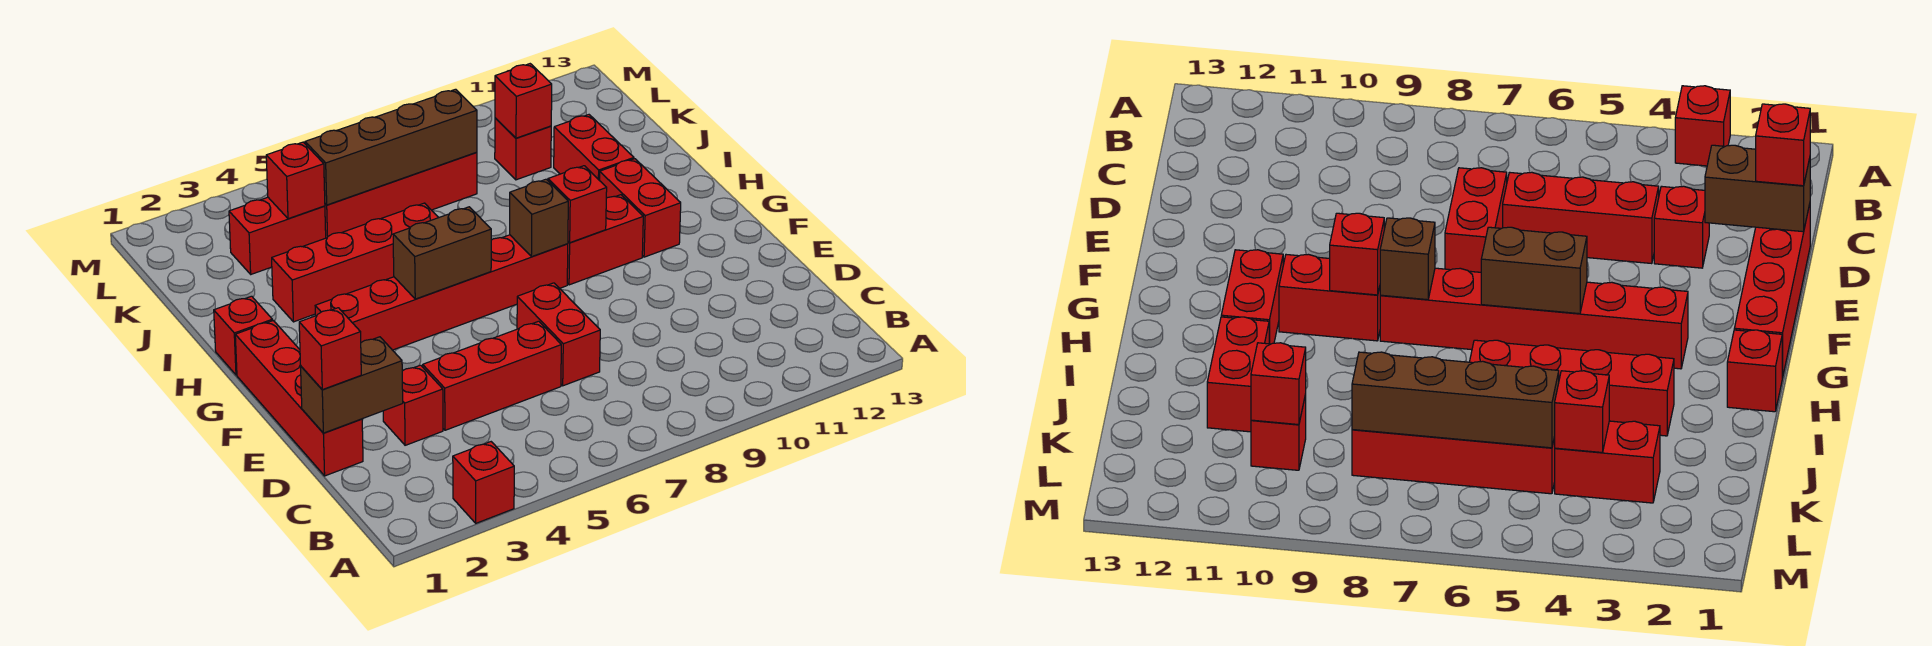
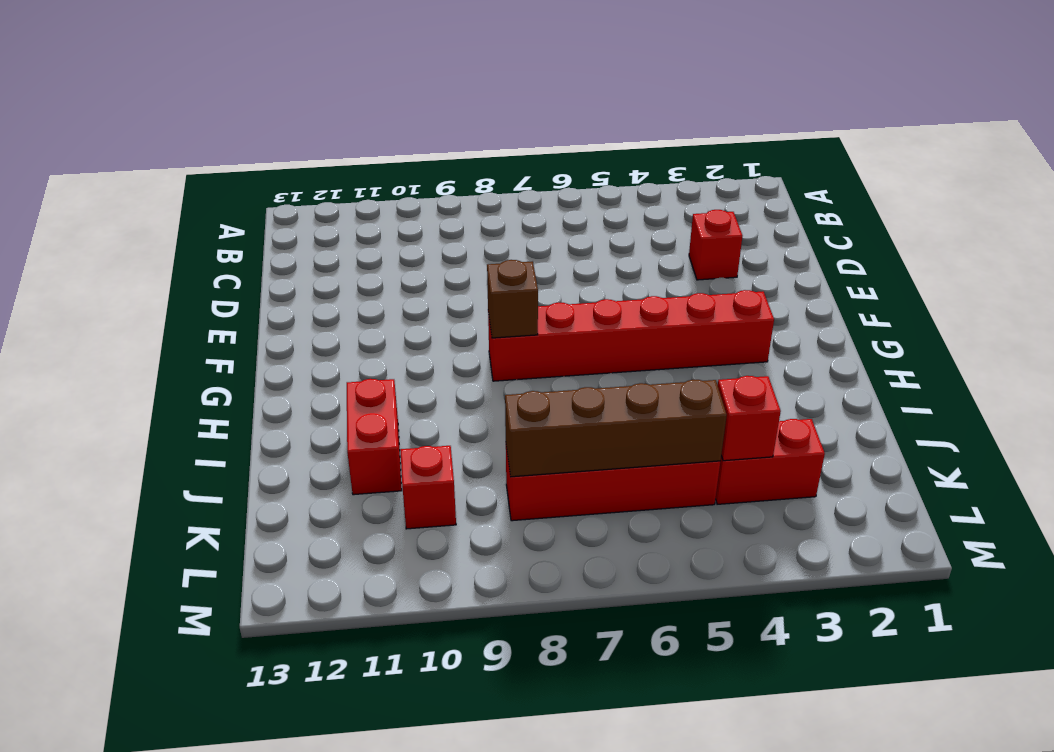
none -> red brick A3 level 1
none -> red brick D1:G1 level 1
none -> red brick D4:D6 level 1

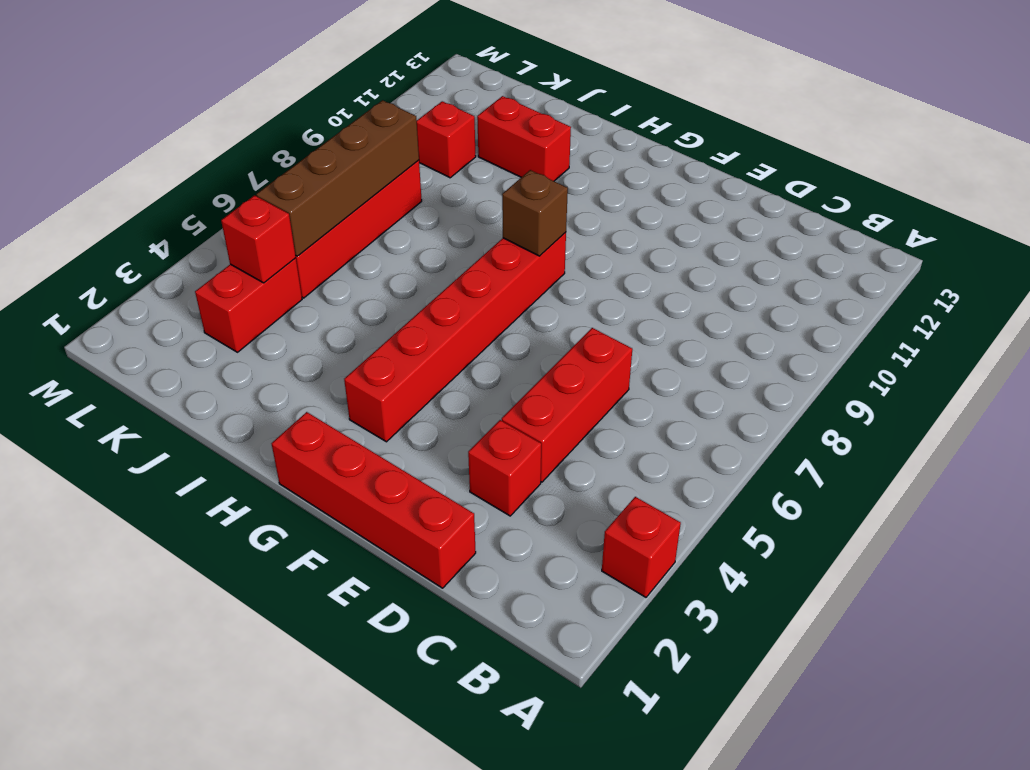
none -> red brick D7:E7 level 1
none -> red brick G9:G10 level 1
none -> red brick G11:H11 level 1

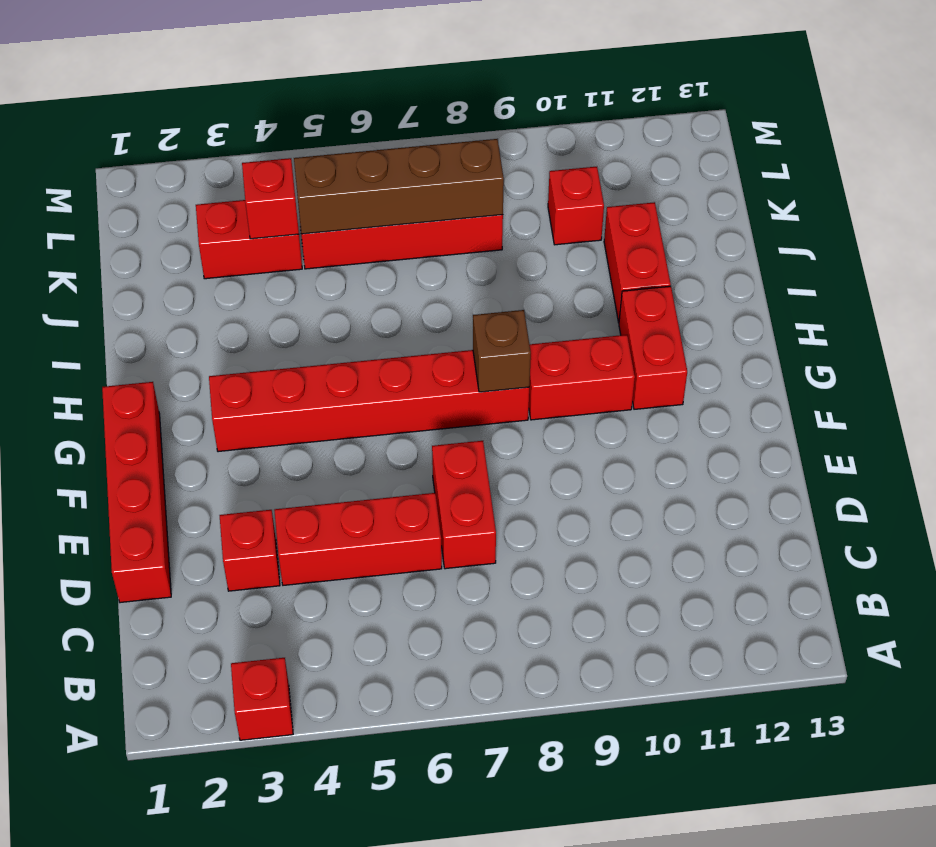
none -> red brick H1 level 1
none -> red brick I3:I6 level 1
none -> brown brick D1:D2 level 2

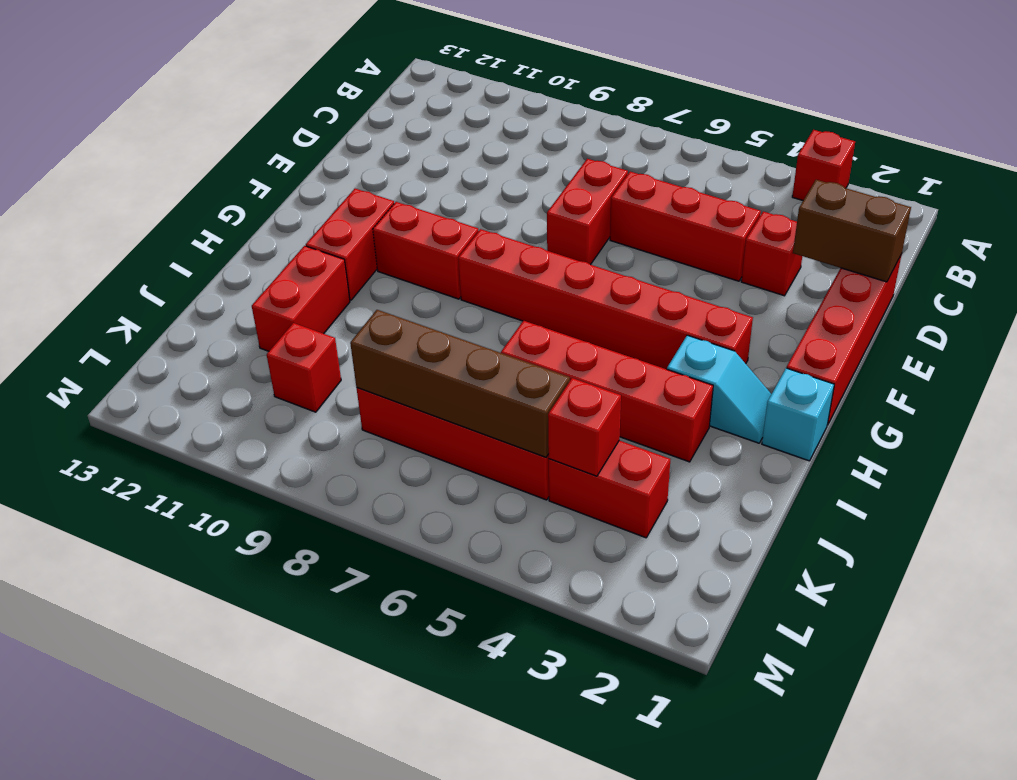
cyan brick H1 level 1 -> red brick H1 level 1
cyan slope H2:H3 level 1 top 3 -> none
none -> brown brick G5:G6 level 2
none -> brown brick G8 level 2
none -> red brick G9 level 2

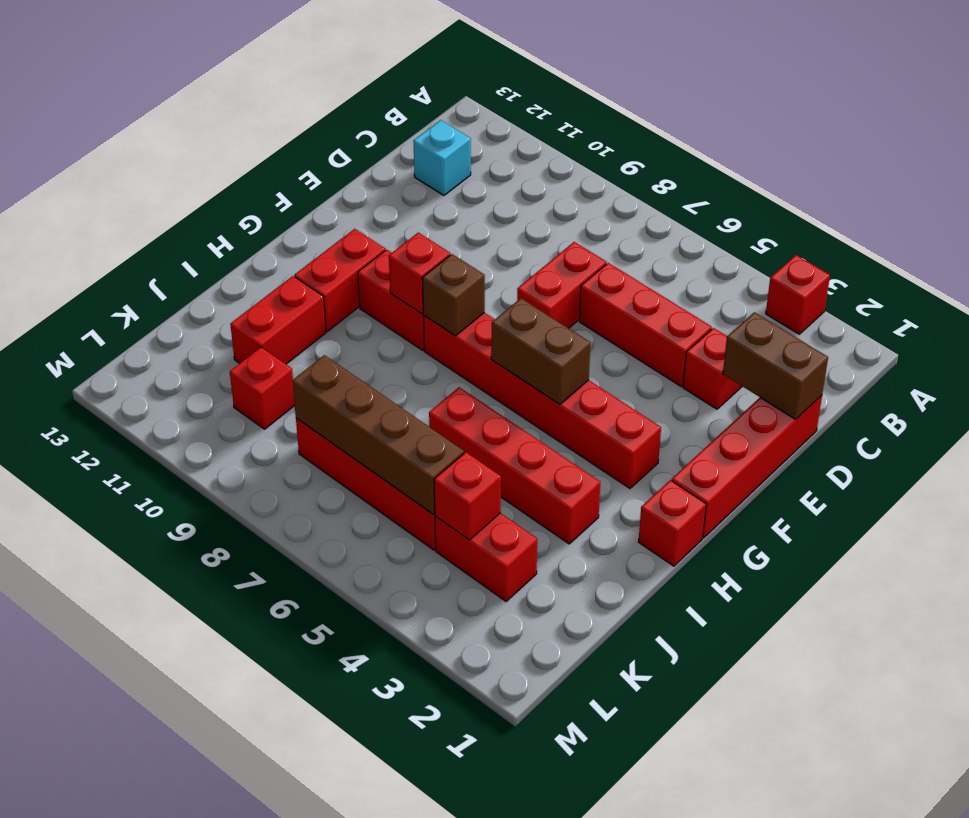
cyan brick C12 level 1 -> none
none -> red brick K10 level 2
none -> red brick D1 level 3

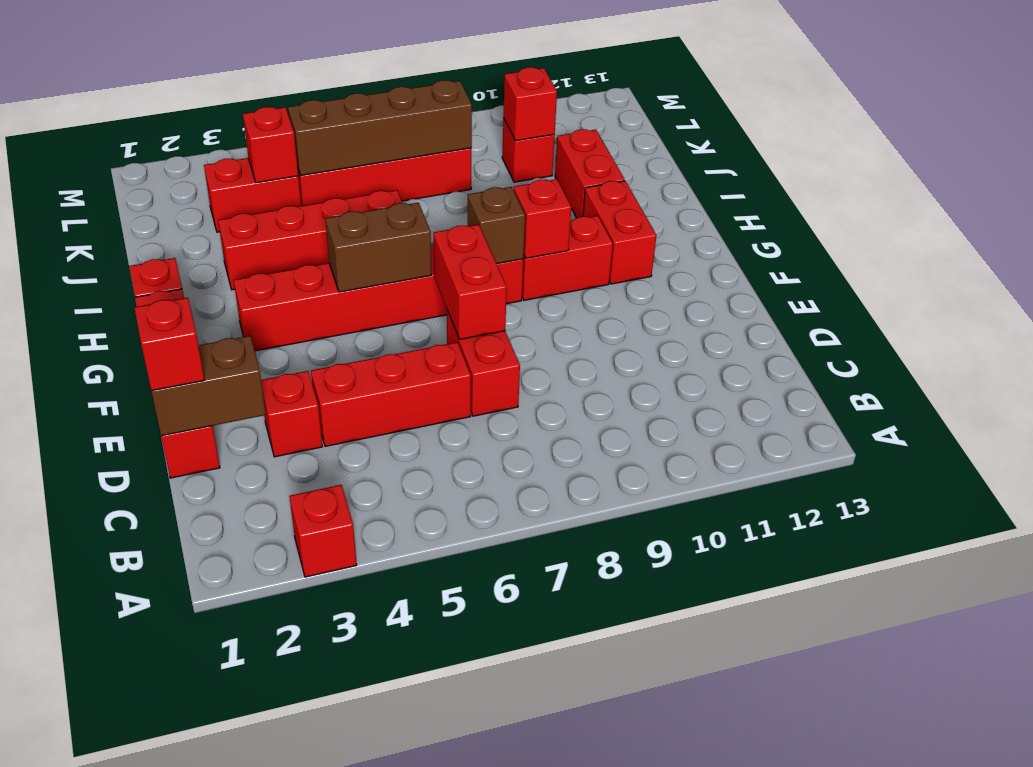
red brick E7:F7 level 2 -> none

